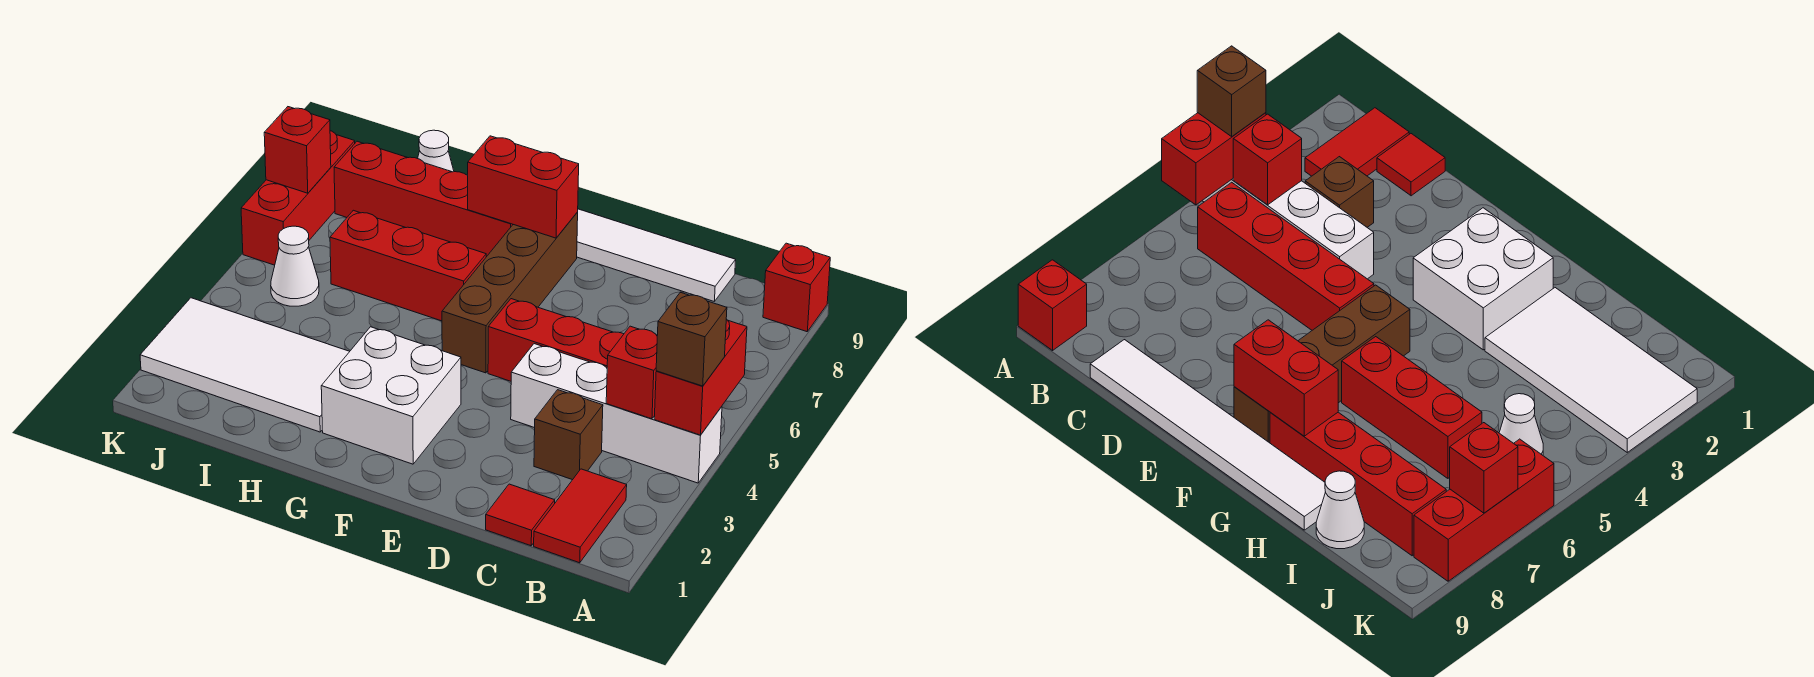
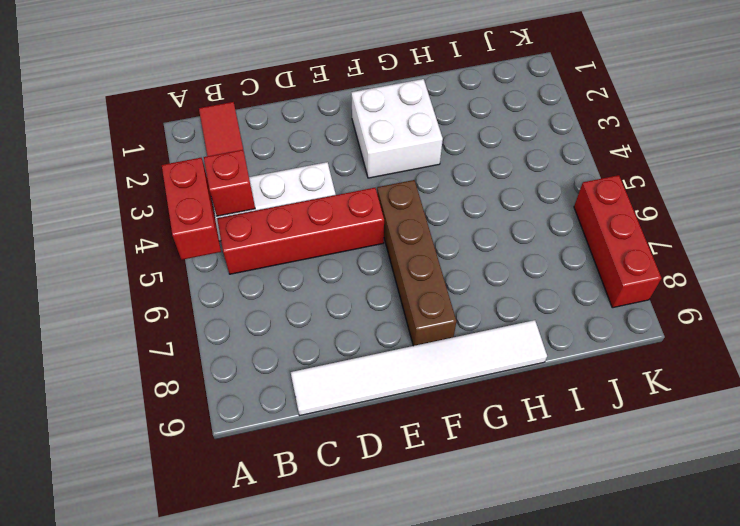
none -> red brick A9 level 1
none -> red tile C1 level 1
none -> brown brick C3 level 1

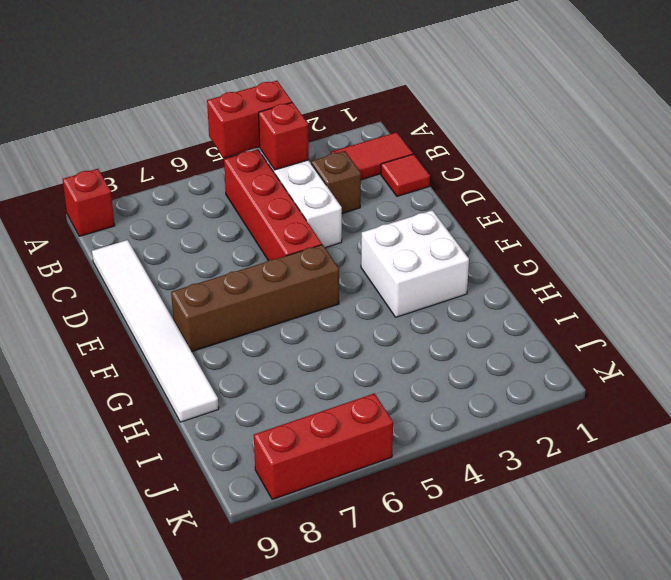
none -> red brick G6:I6 level 1
none -> red brick G8:J8 level 1
none -> white tile H2:K3 level 1

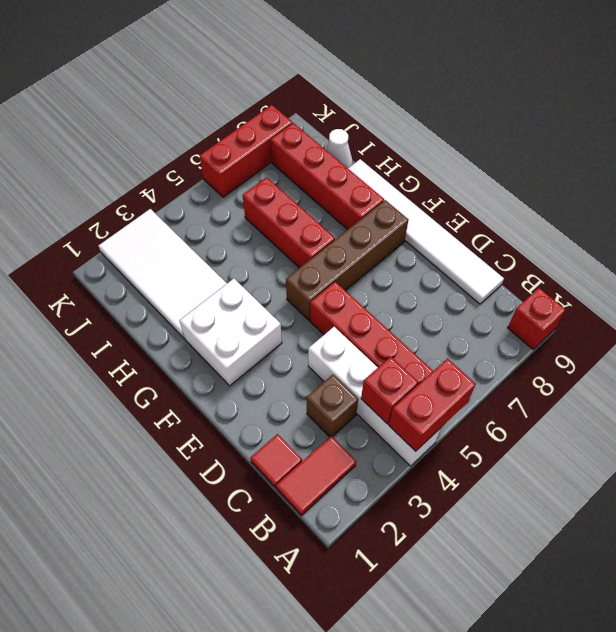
none -> white cone J5 level 1
none -> red brick F8:G8 level 2
none -> red brick K7 level 2

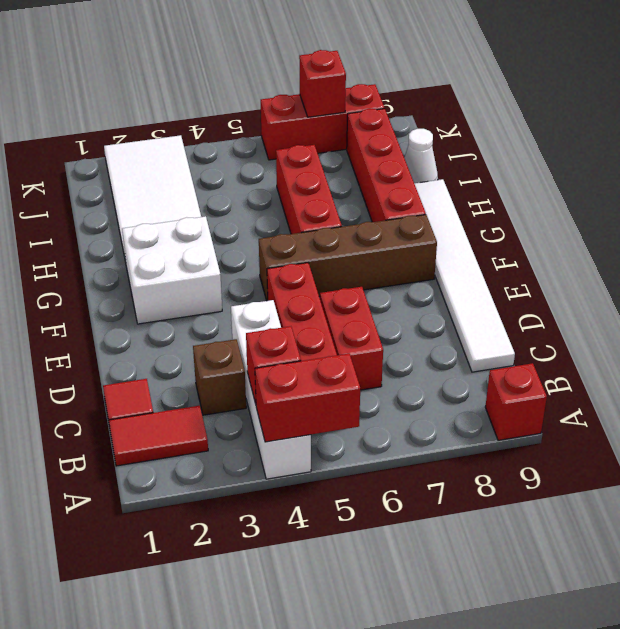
red brick C6:D6 level 1 -> red brick F8:G8 level 2
none -> white cone J5 level 1
none -> brown brick A4 level 3

